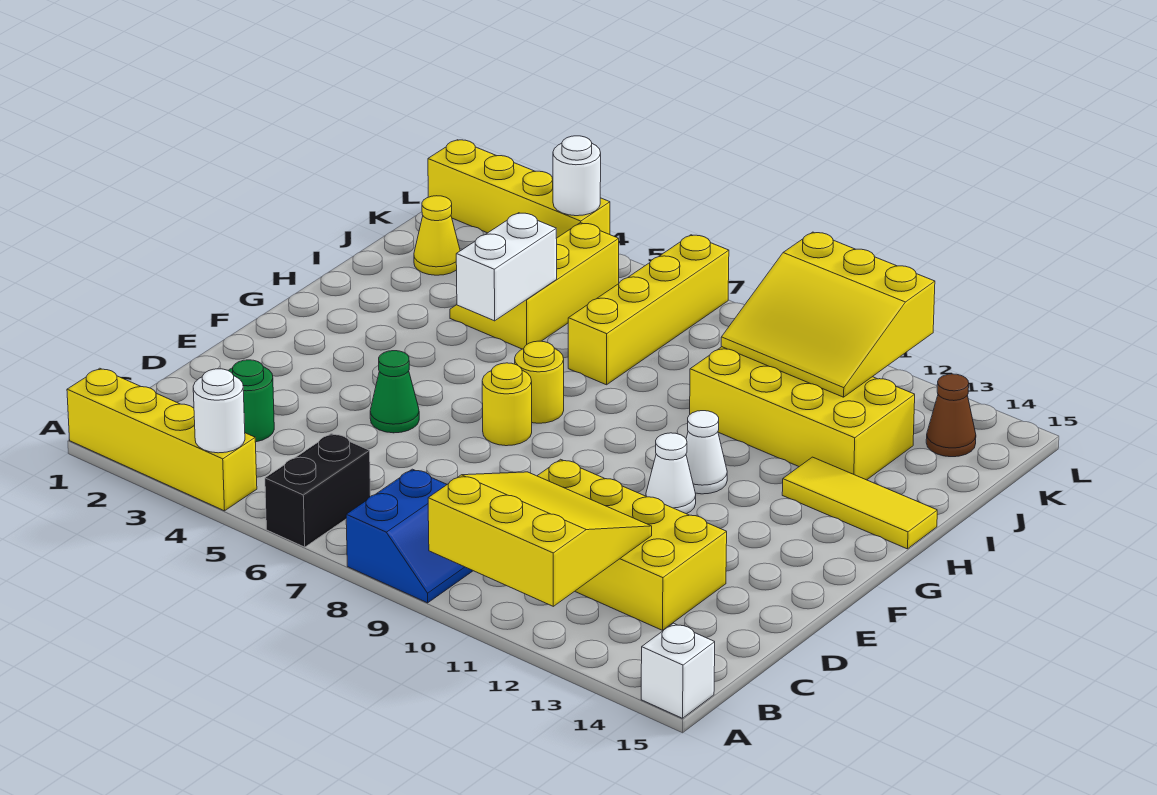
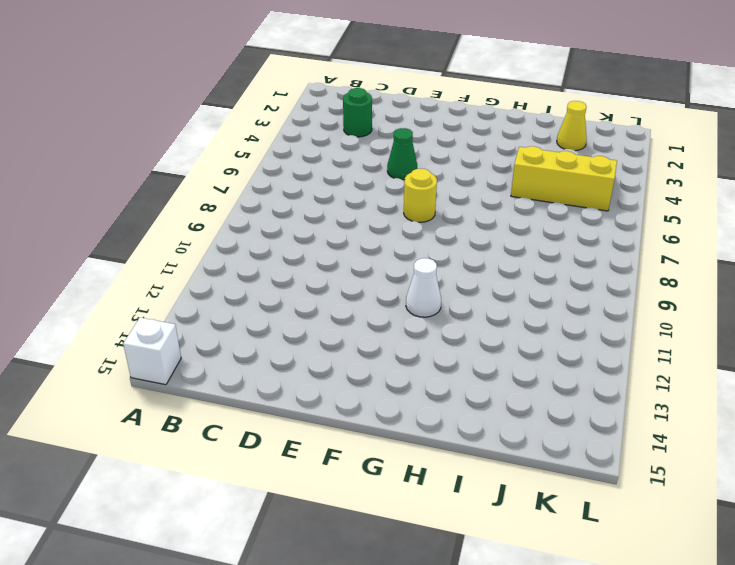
none -> yellow brick A1:A4 level 1
none -> black brick A6:B6 level 1
none -> blue slope A8:B9 level 1 top 8

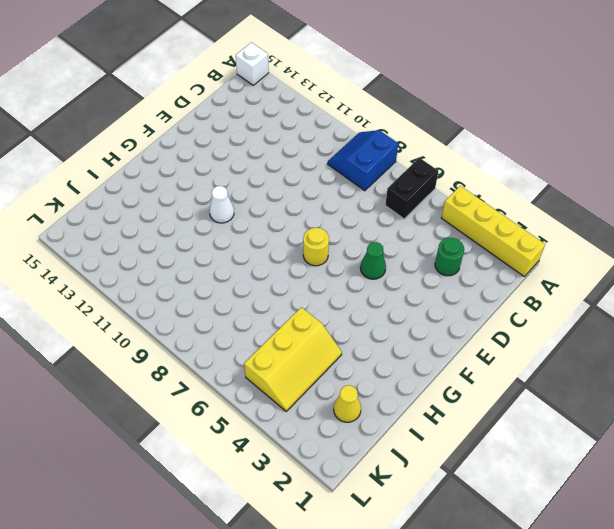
none -> yellow brick C10:D13 level 1
none -> white cone F11 level 1
none -> yellow round brick G7 level 1

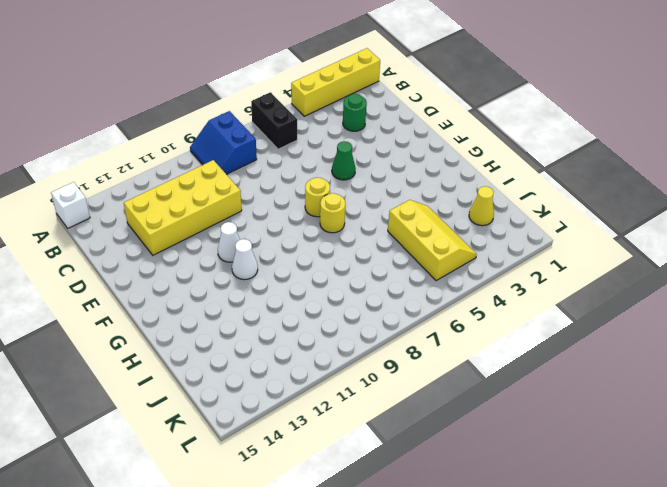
none -> yellow tile H13:H15 level 1
none -> yellow brick I7:L7 level 1
none -> yellow brick I10:J13 level 1

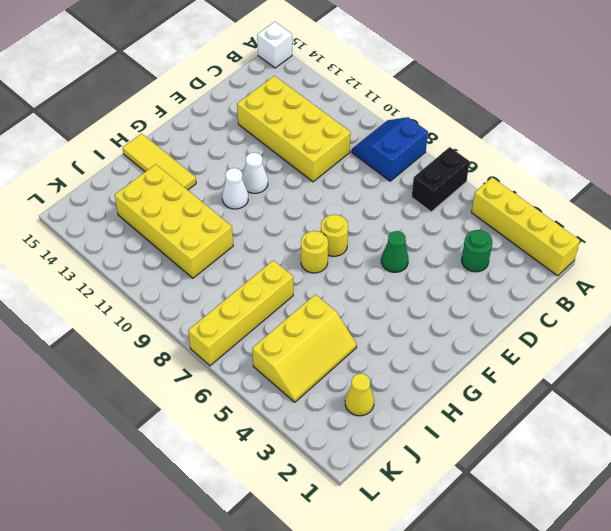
none -> brown cone K14 level 1
none -> yellow brick L1:L4 level 1
none -> white round brick A4 level 2

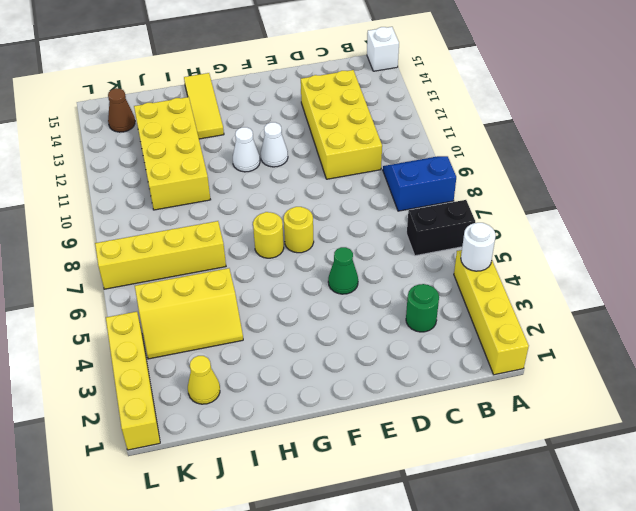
none -> yellow slope A10:C12 level 2 top A
none -> white brick H5:I5 level 2
none -> yellow slope J10:L12 level 2 top L

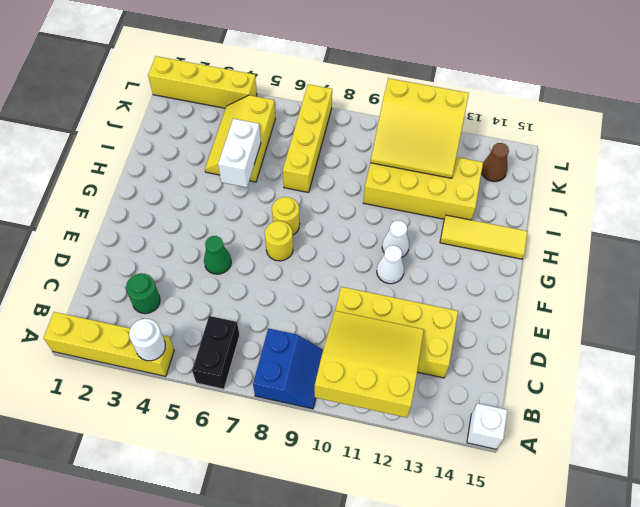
none -> yellow cone J2 level 1
none -> white round brick L4 level 2

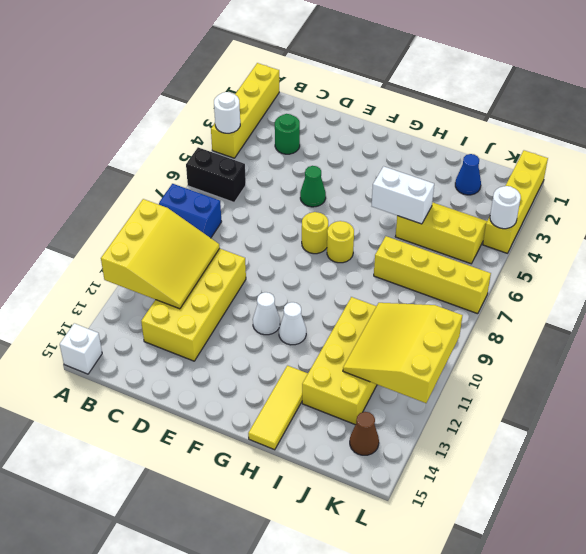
blue cone J2 level 1 -> yellow cone J2 level 1

